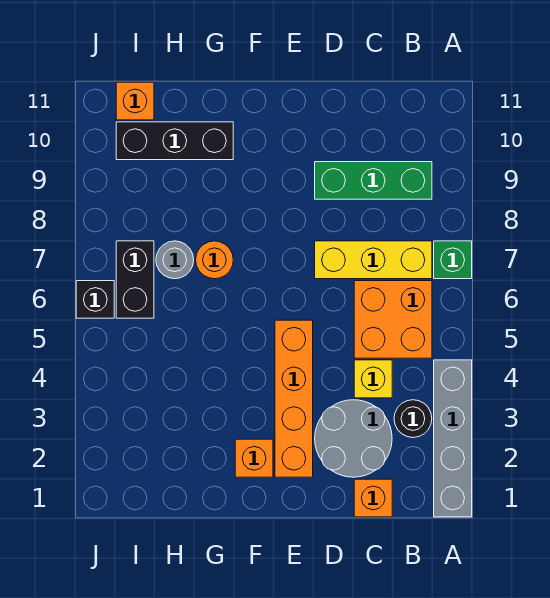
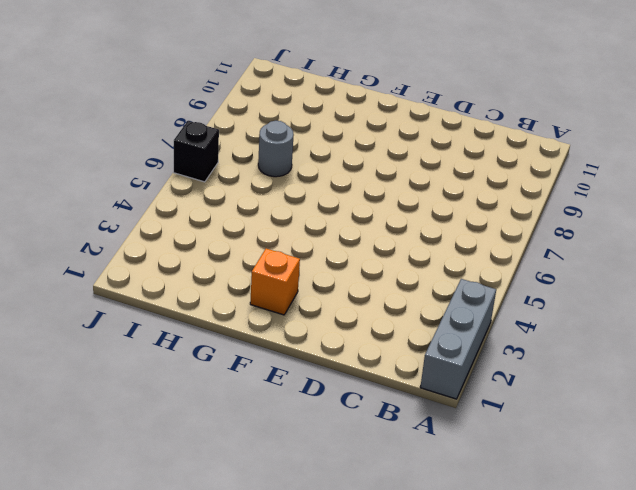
grey brick A1:A3 level 1 -> grey brick A1:A4 level 1
none -> green brick A7 level 1
none -> black round brick B3 level 1
none -> orange brick B5:C6 level 1

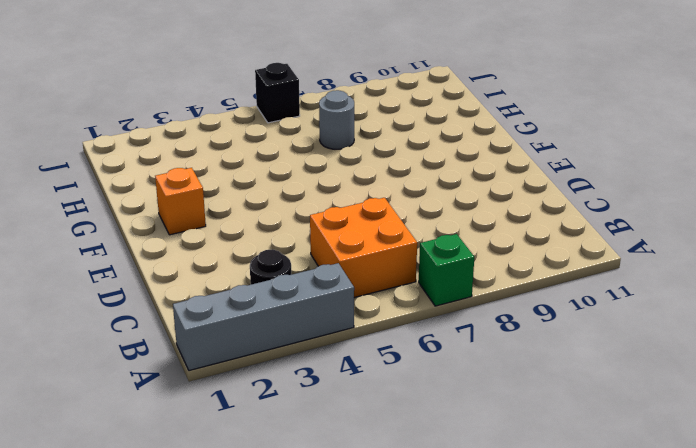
none -> yellow brick B7:D7 level 1
none -> green brick B9:D9 level 1
none -> orange brick C1 level 1

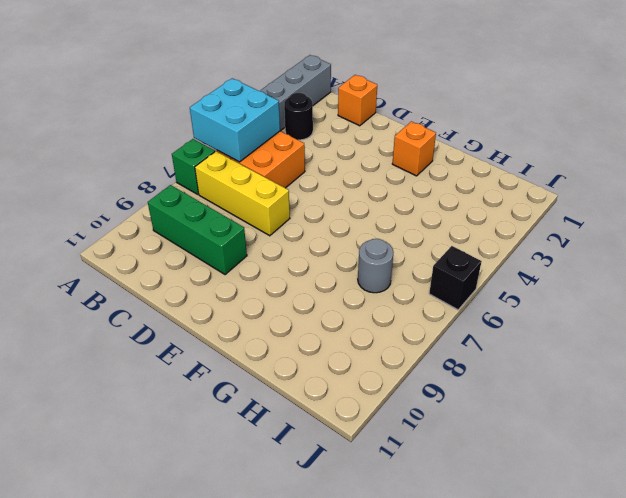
cyan brick A5:B6 level 2 -> none
none -> grey round brick C2:D3 level 1
none -> yellow brick C4 level 1
none -> orange brick E2:E5 level 1

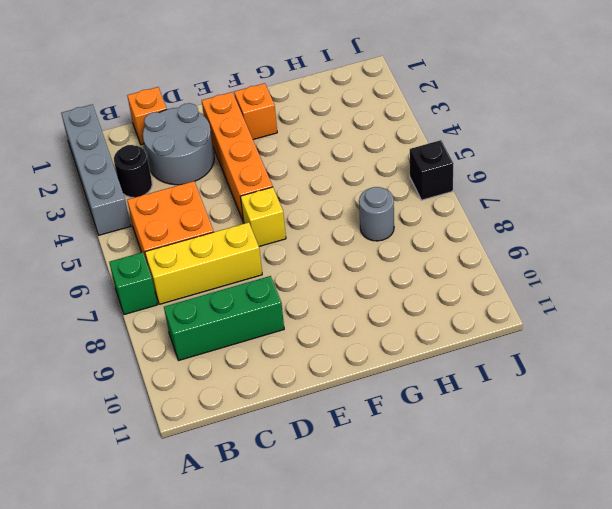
yellow brick E6 level 1 -> yellow brick C4 level 1
none -> orange round brick G7 level 1
none -> black brick G10:I10 level 1
none -> black brick I6:I7 level 1

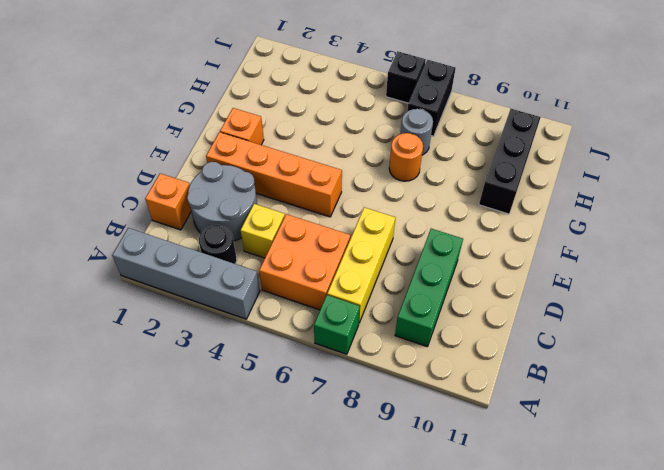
black brick I7:J7 level 1 -> black brick I6:I7 level 1
none -> orange brick I11 level 1

